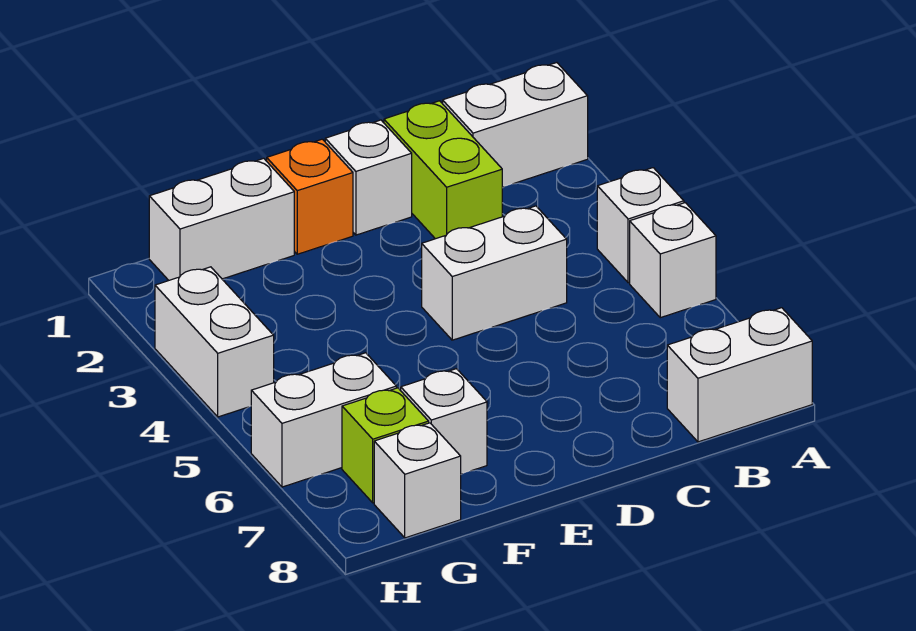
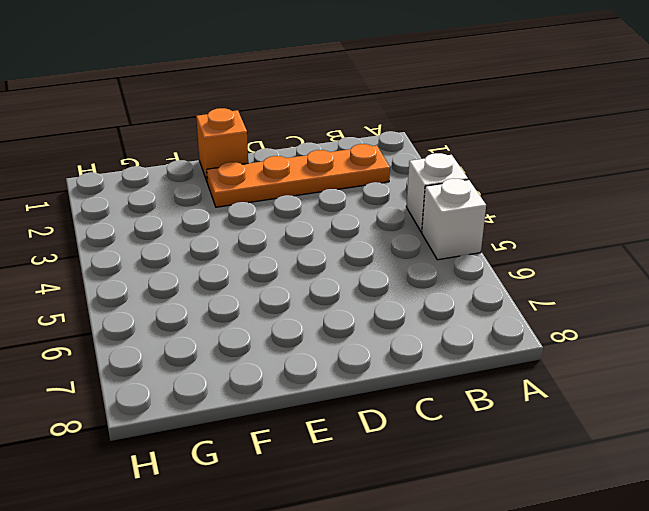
orange plate B2:E2 level 1 -> lime brick C1:C2 level 1
none -> white brick A1:B1 level 1
none -> white brick A8:B8 level 1
none -> white brick C4:D4 level 1

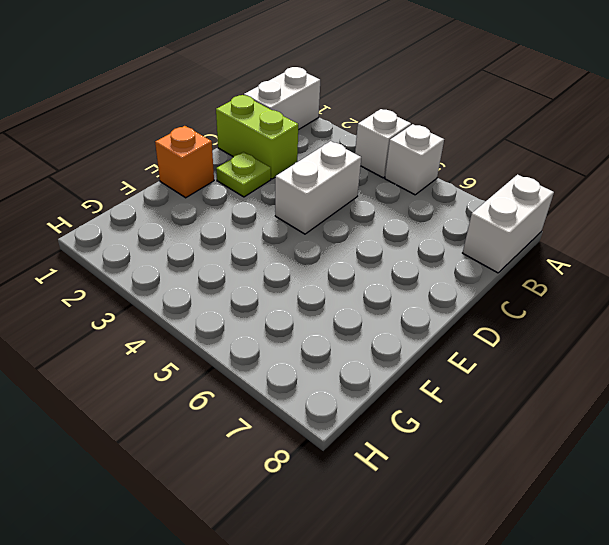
lime plate D2 level 1 -> none
none -> white brick D1 level 1
none -> white brick F1:G1 level 1
none -> white brick F7 level 1

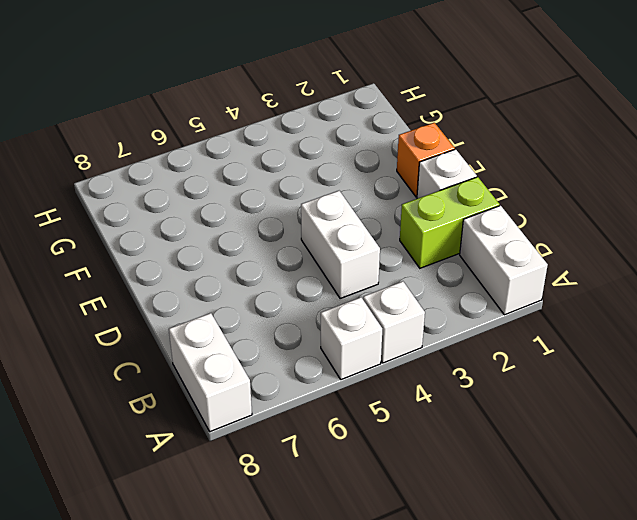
none -> white brick F1:G1 level 1
none -> white brick F7 level 1
none -> white brick G6:H6 level 1

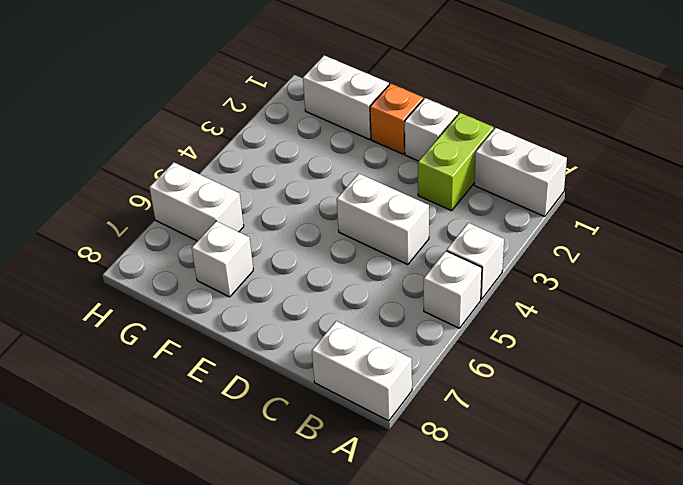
none -> lime brick G7 level 1
none -> white brick G8 level 1
none -> white brick H3:H4 level 1

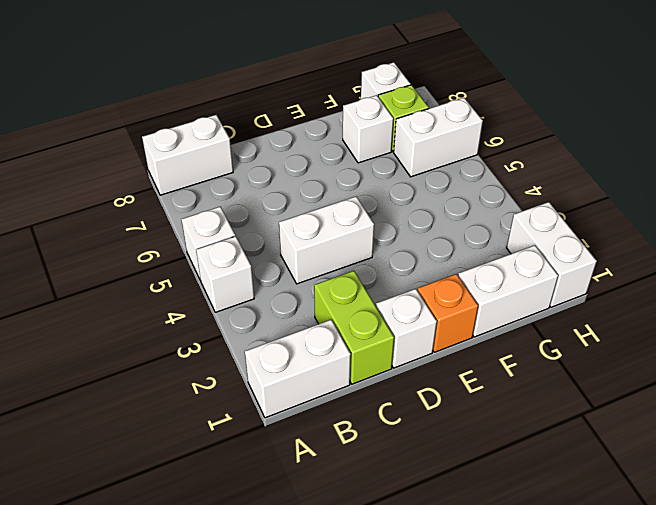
white brick H1:H2 level 1 -> white brick H3:H4 level 1

